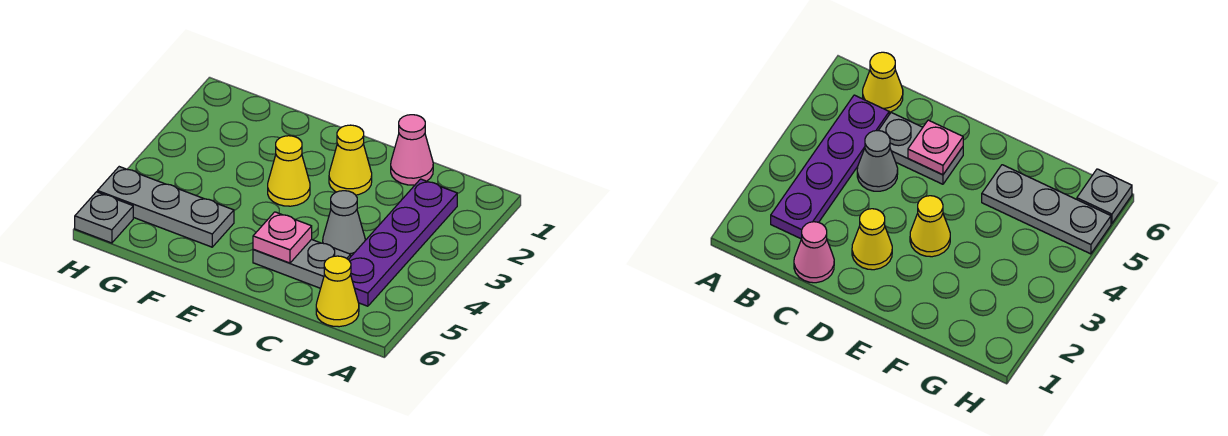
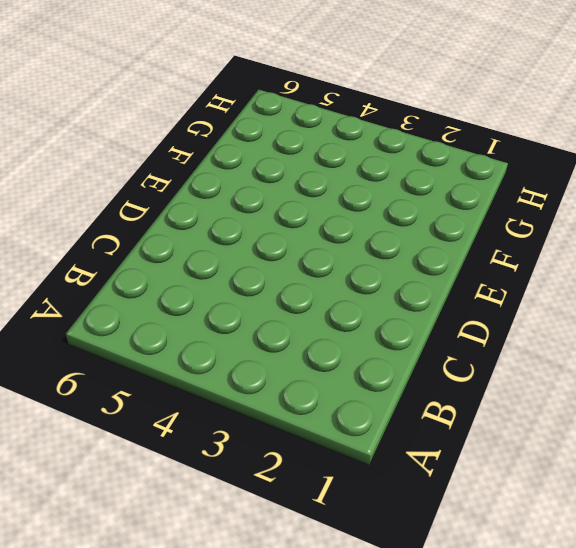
none -> purple plate B2:B5 level 1
none -> yellow cone B6 level 1

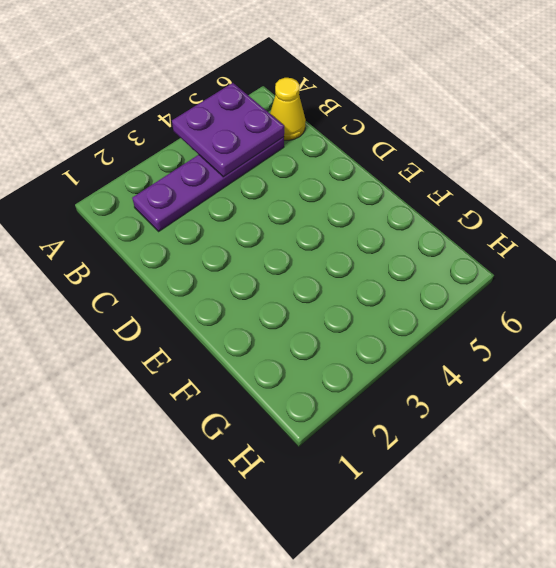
purple plate A4:B5 level 2 -> none
none -> pink cone C1 level 1
none -> grey cone C4 level 1

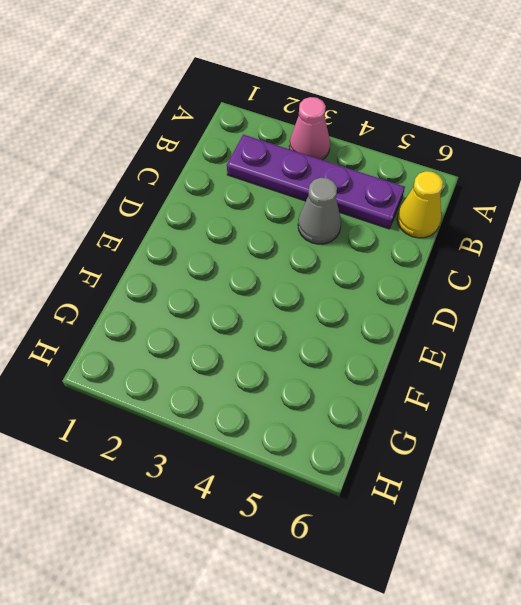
pink cone A3 level 1 -> pink cone C1 level 1
none -> grey plate C5:D5 level 1
none -> yellow cone D2 level 1

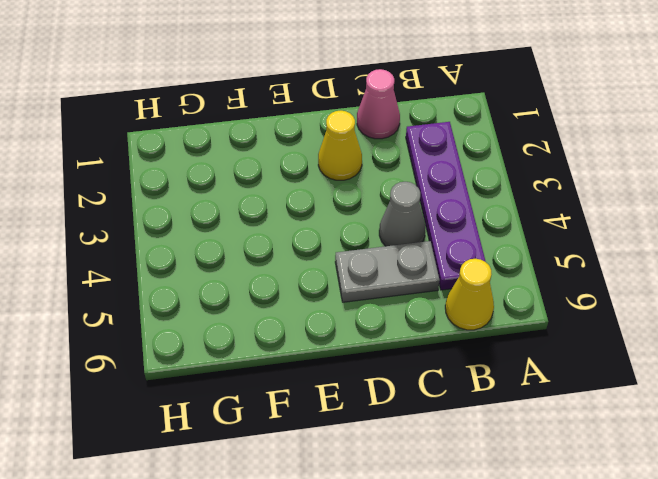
none -> yellow cone E3 level 1
none -> grey plate F5:H5 level 1

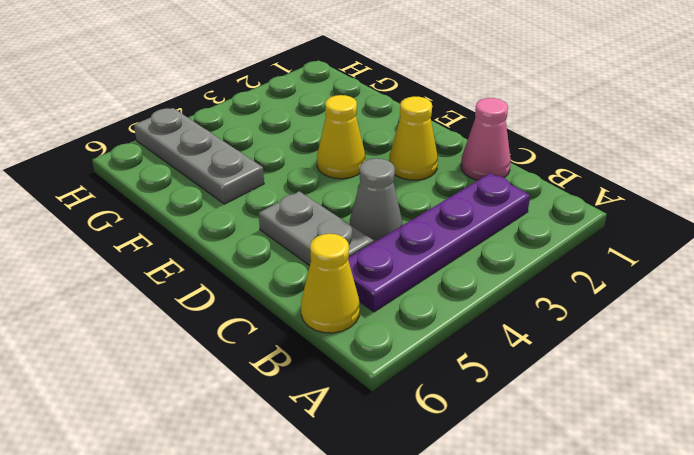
none -> grey plate H6 level 1
none -> pink plate D5 level 2

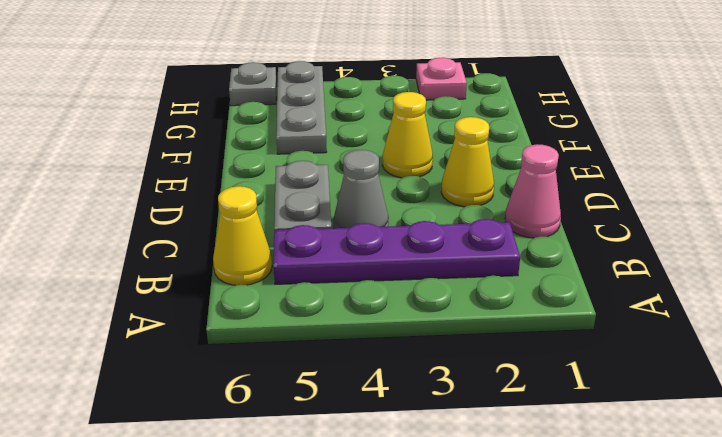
pink plate H2 level 1 -> pink plate D5 level 2

